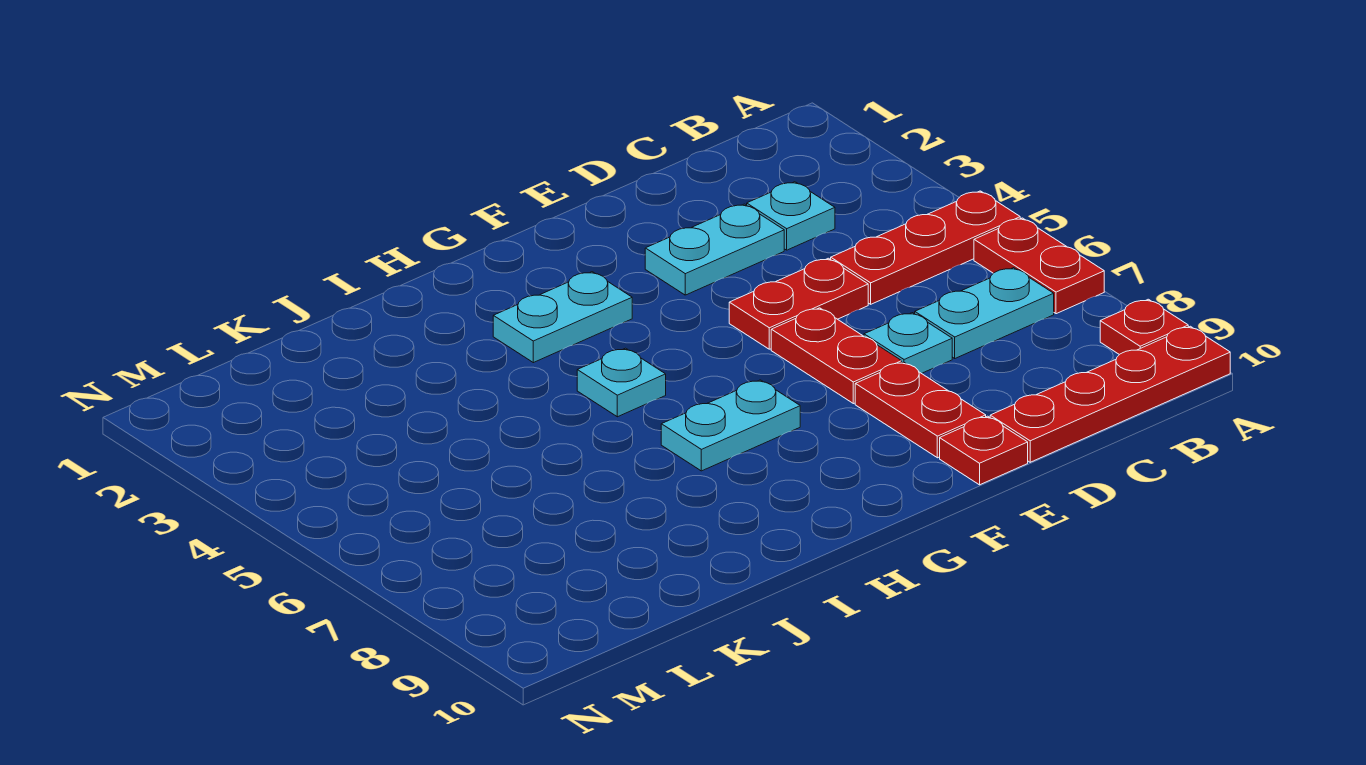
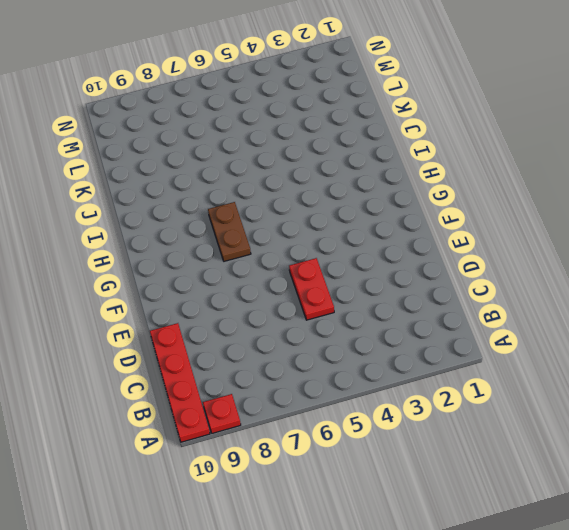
brown plate G7:H7 level 1 -> cyan plate G7:H7 level 1
none -> red plate A5:C5 level 1
none -> red plate A6:A7 level 1
none -> cyan plate B7:C7 level 1

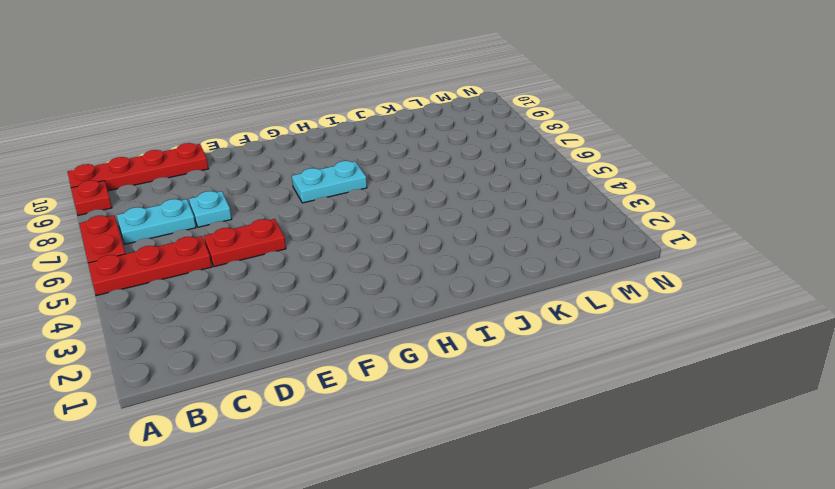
none -> cyan plate C3 level 1
none -> cyan plate D3:E3 level 1
none -> red plate E6:E7 level 1

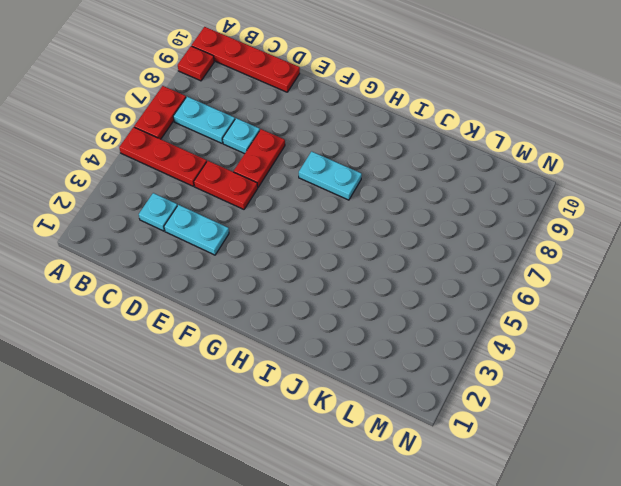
none -> red plate E8:E9 level 1
none -> red plate E10 level 1
none -> cyan plate G3:H3 level 1

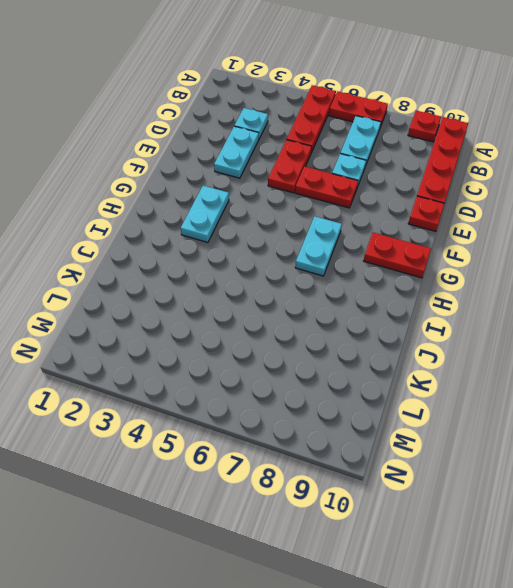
red plate G9:G10 level 1 -> red plate E8:E9 level 1
none -> cyan plate H5 level 1

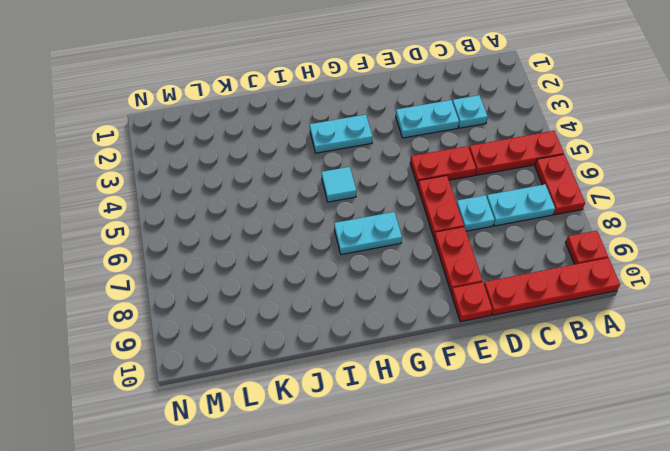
cyan tile H5 level 1 -> cyan plate H5 level 1

